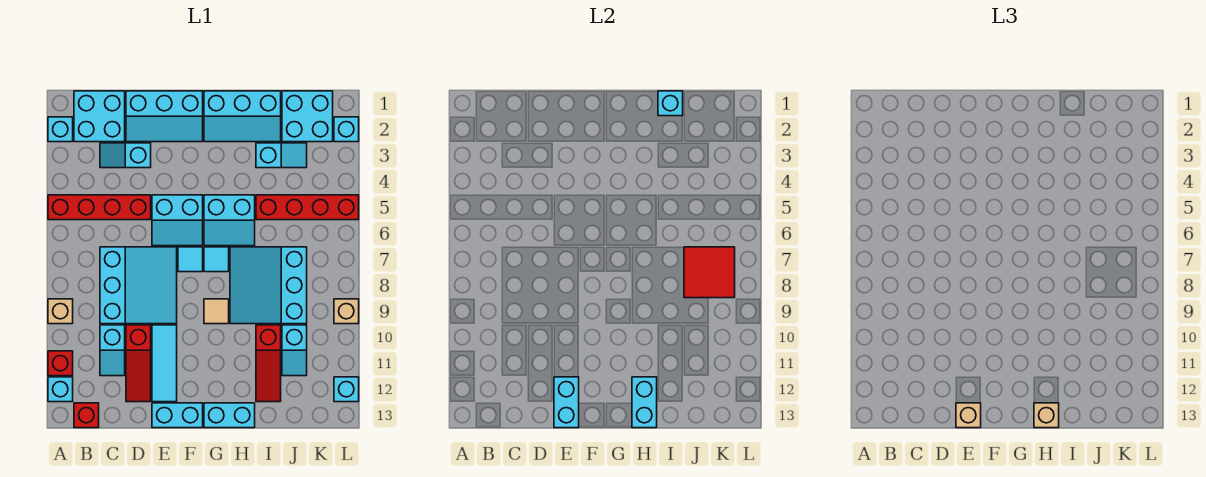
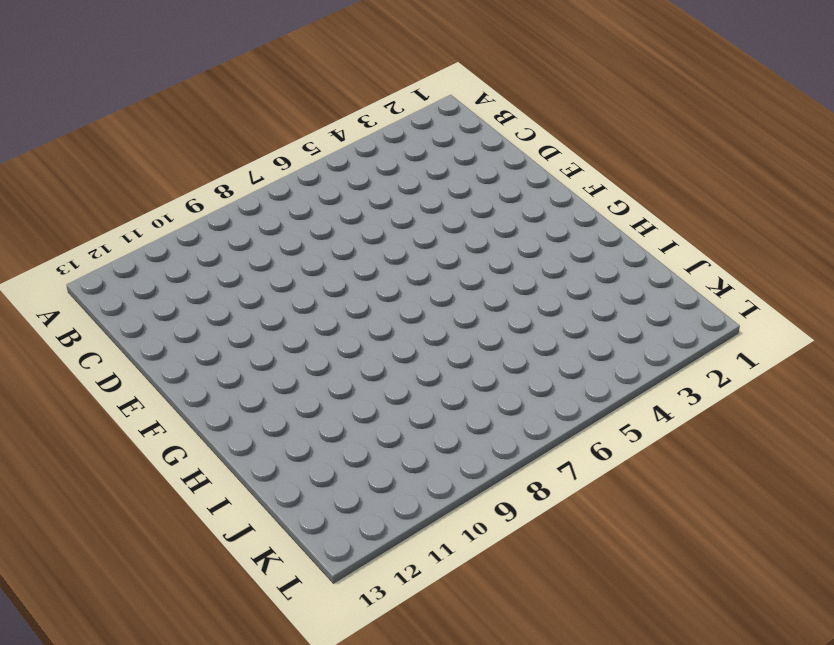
none -> cyan brick A2 level 1
none -> red brick A5:D5 level 1
none -> tan brick A9 level 1
none -> red brick A11 level 1

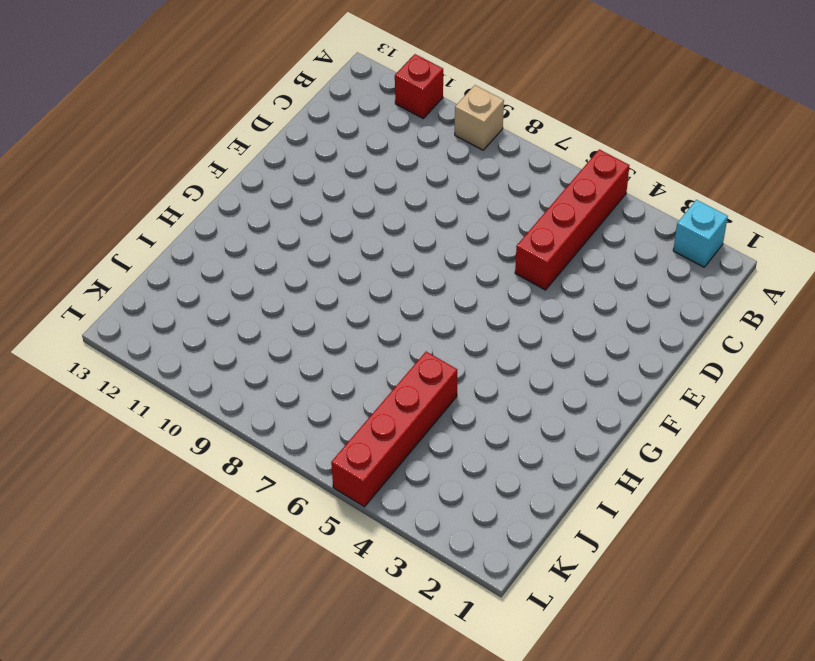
none -> cyan brick A12 level 1
none -> cyan brick B1:C2 level 1
none -> red brick B13 level 1
none -> cyan slope C3:D3 level 1 top D

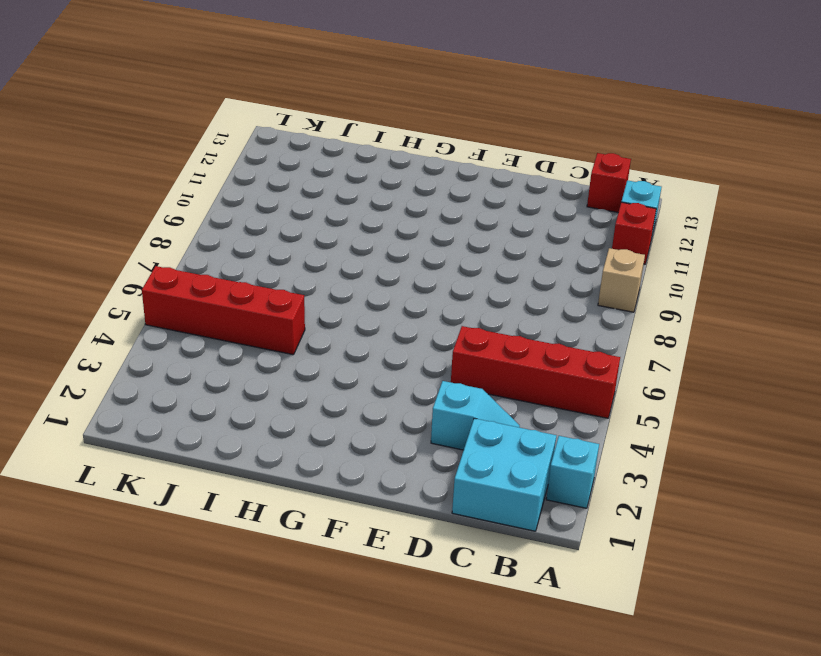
none -> cyan slope C7:E9 level 1 top C
none -> cyan slope C10:C11 level 1 top 10
none -> cyan slope D1:F2 level 1 top 1
none -> red slope D10:D12 level 1 top 10

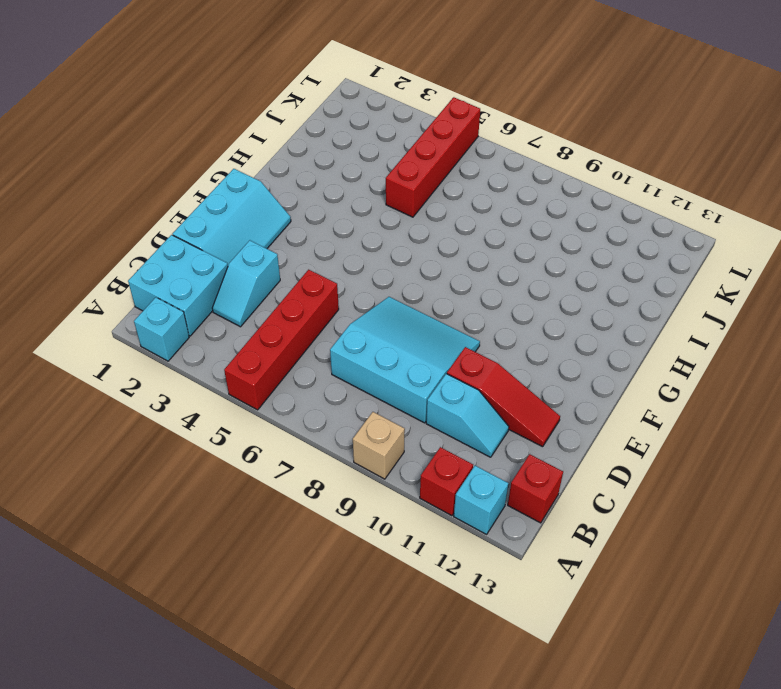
none -> cyan slope E5:F6 level 1 top 5
none -> cyan tile E10:E12 level 1
none -> cyan brick E13:F13 level 1
none -> cyan tile F7 level 1

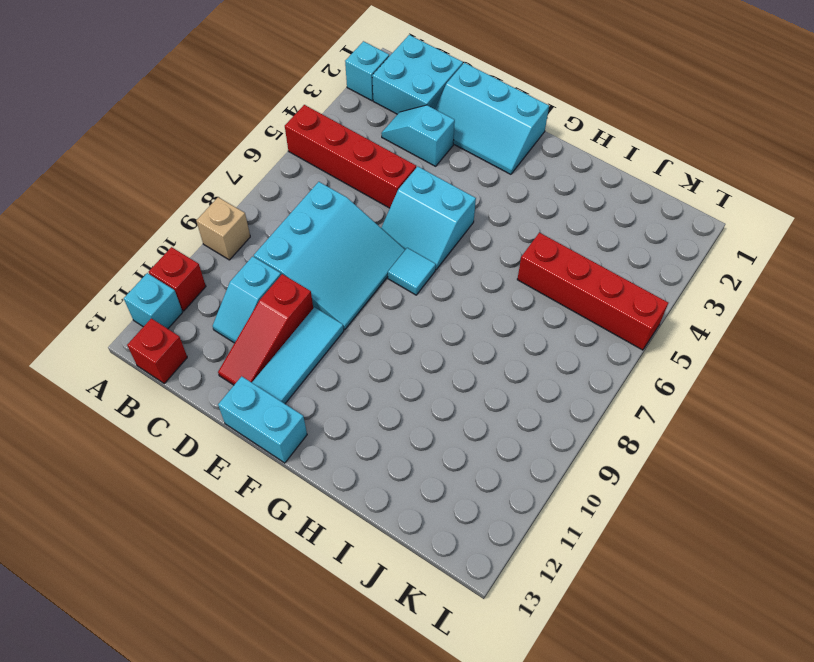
none -> cyan slope G1:I2 level 1 top 1
none -> cyan slope G5:H6 level 1 top 5
none -> cyan tile G7 level 1
none -> tan tile G9 level 1

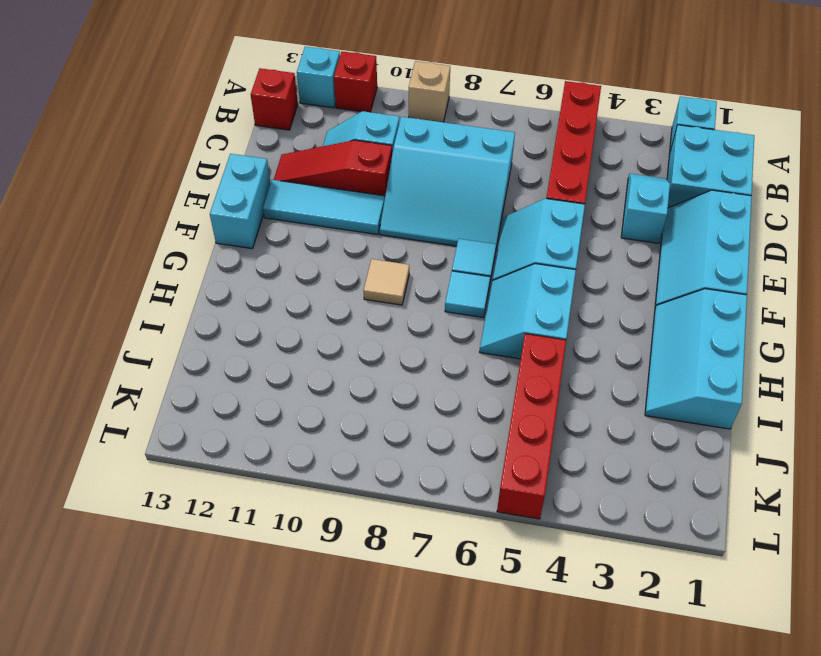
none -> cyan brick G13:H13 level 1
none -> cyan slope H7:J9 level 1 top J
none -> cyan slope I3:J3 level 1 top I
none -> red slope I10:I12 level 1 top 10

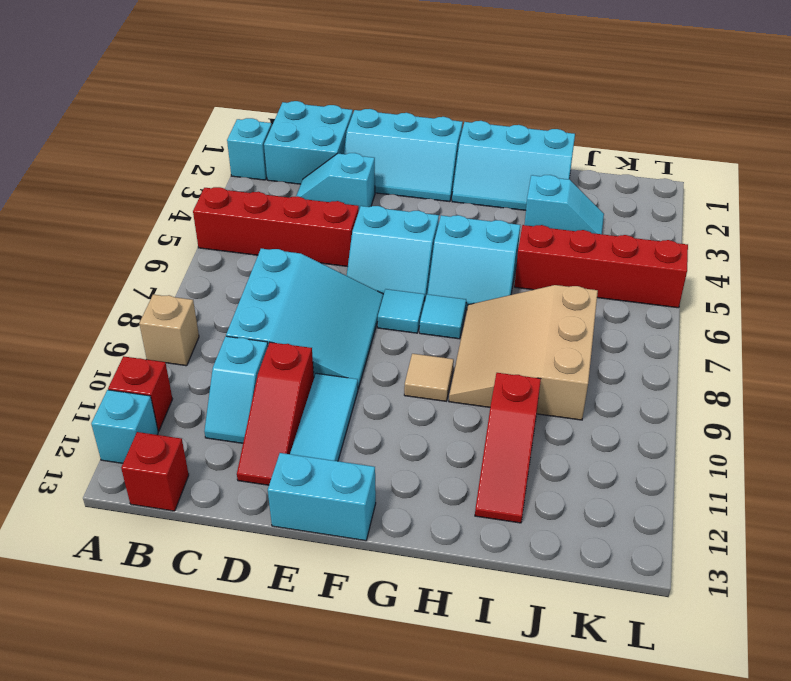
tan slope H7:J9 level 1 top J -> cyan slope H7:J9 level 1 top J
none -> cyan brick G13:H13 level 1
none -> cyan brick J1:K2 level 1
none -> cyan slope J10:J11 level 1 top 10
none -> cyan brick L2 level 1

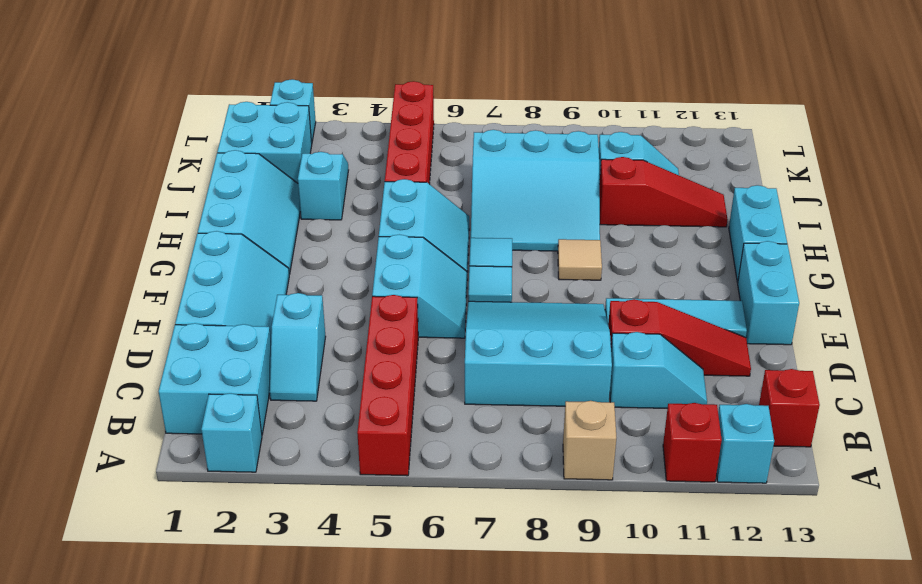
none -> tan brick L9 level 1
none -> cyan brick L12 level 1
none -> cyan brick E12:E13 level 2
none -> cyan brick H12:H13 level 2

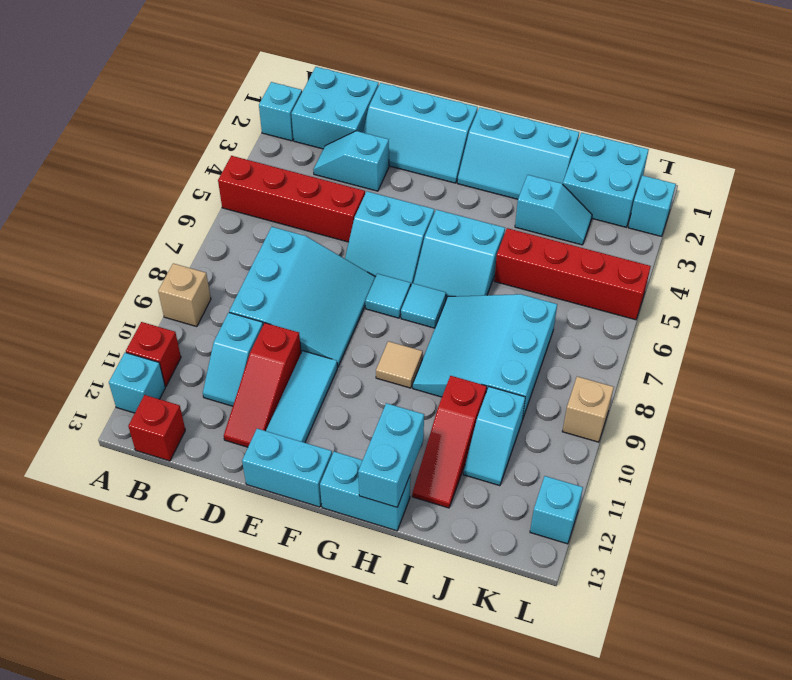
none -> cyan brick E12:E13 level 2
none -> cyan brick I1 level 2
none -> red tile J7:K8 level 2
none -> tan brick E13 level 3

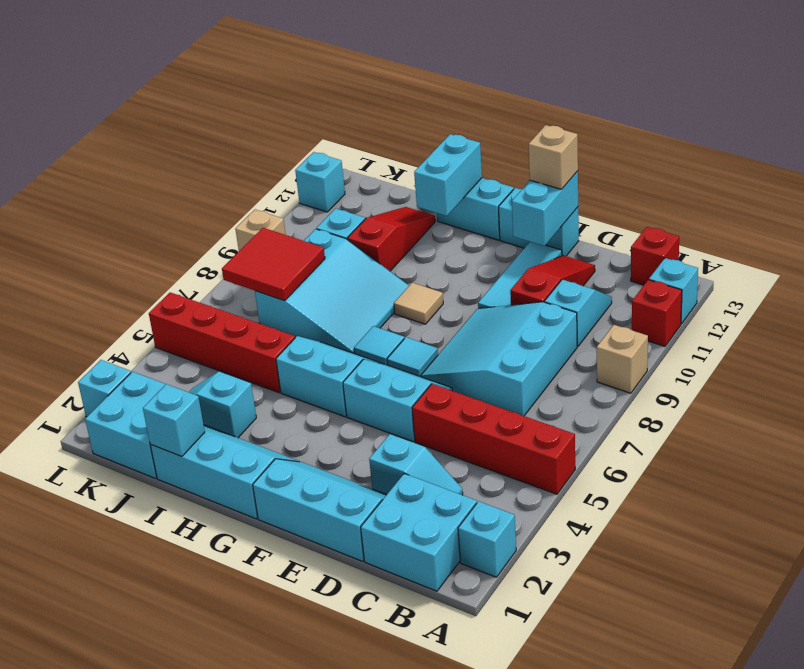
none -> tan brick H13 level 3

